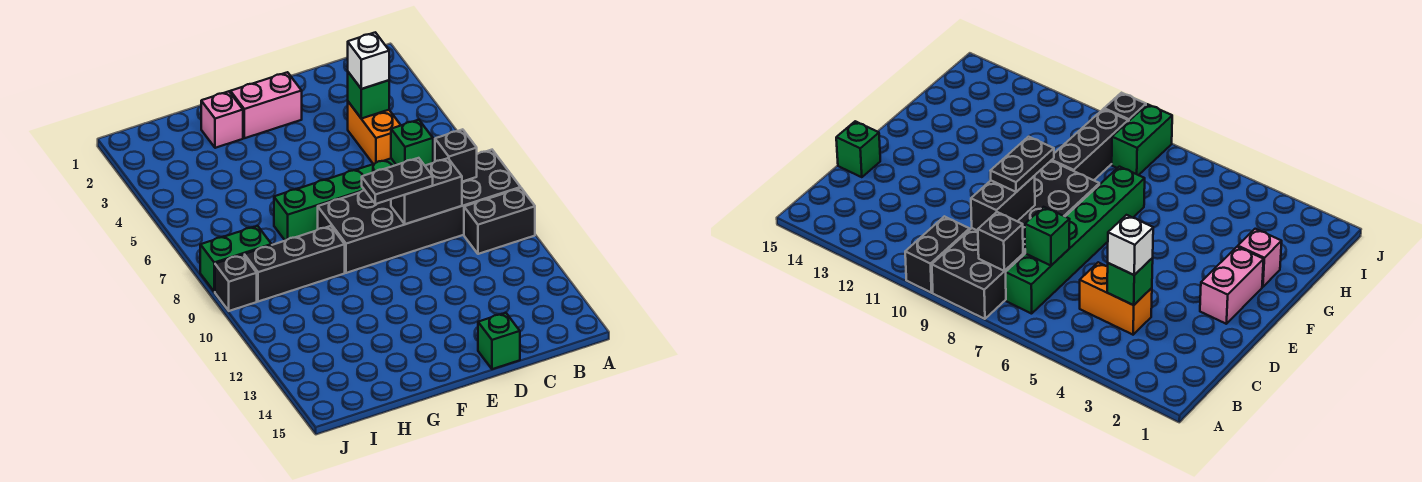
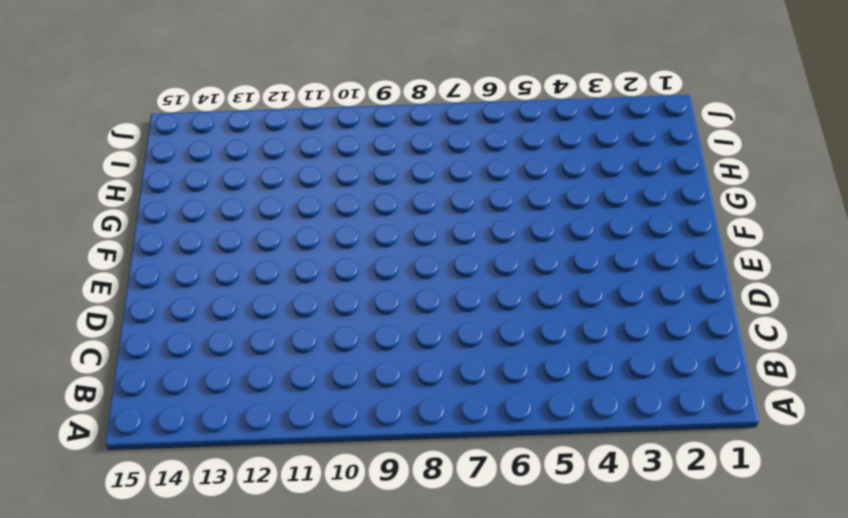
none -> black brick A8:F9 level 1
none -> black brick A10:B10 level 1
none -> green brick B7:G7 level 1

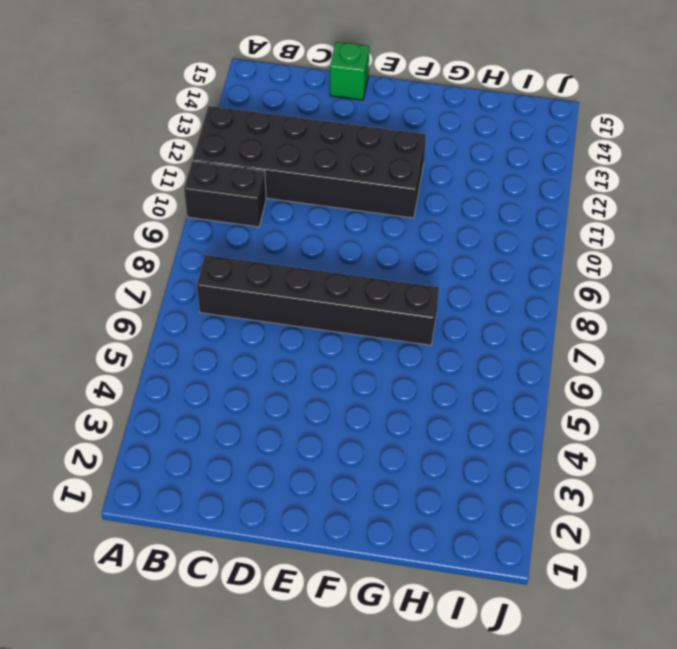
black brick A11:F12 level 1 -> black brick A8:F9 level 1
black brick B7:G7 level 1 -> green brick B7:G7 level 1
none -> orange brick C4:C5 level 1
none -> pink brick E2:F2 level 1
none -> pink brick G2 level 1

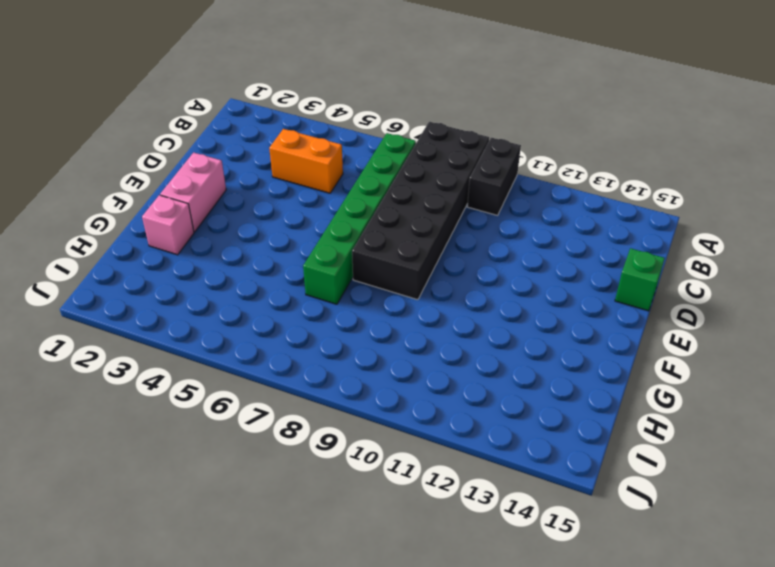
none -> black brick G9:I9 level 1
none -> green brick I8:J8 level 1
none -> black brick J9 level 1

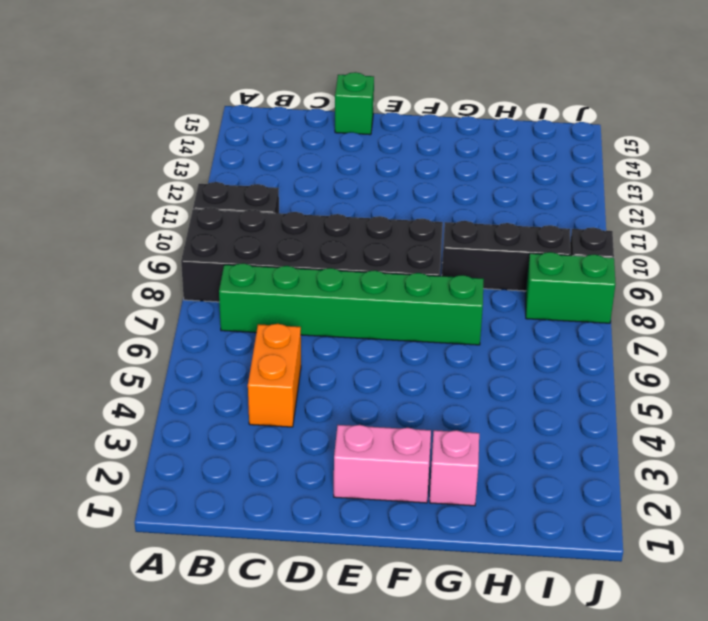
none -> black brick B8 level 2
none -> green brick C4 level 2
none -> green brick C7 level 2

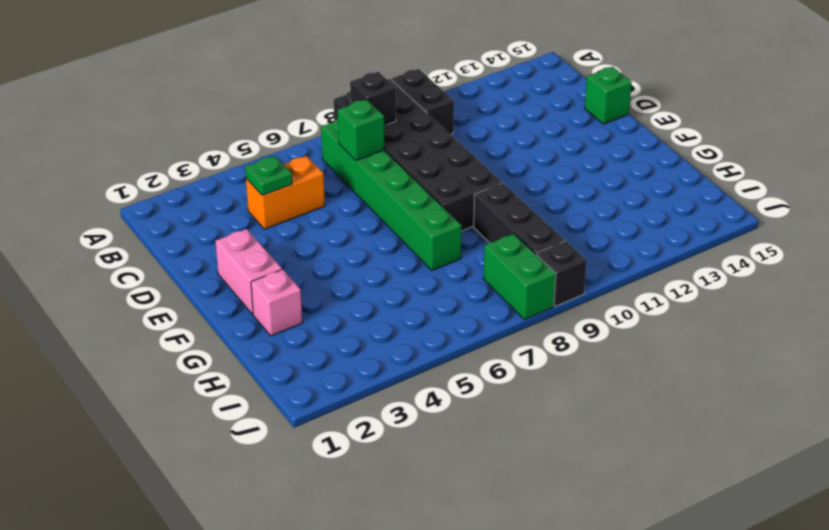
green plate C4 level 2 -> green brick C4 level 2
none -> black brick C9:D9 level 2
none -> white brick C4 level 3
none -> black plate D9:E9 level 3

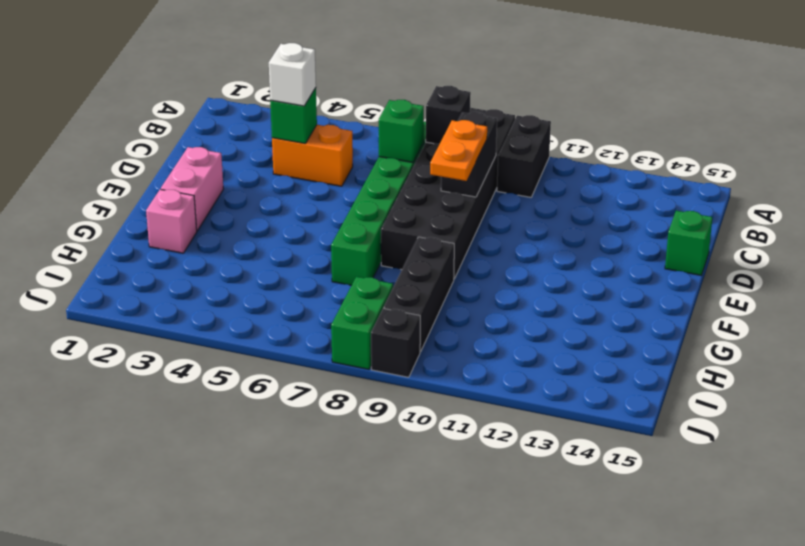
orange plate D9:E9 level 3 -> black plate D9:E9 level 3

